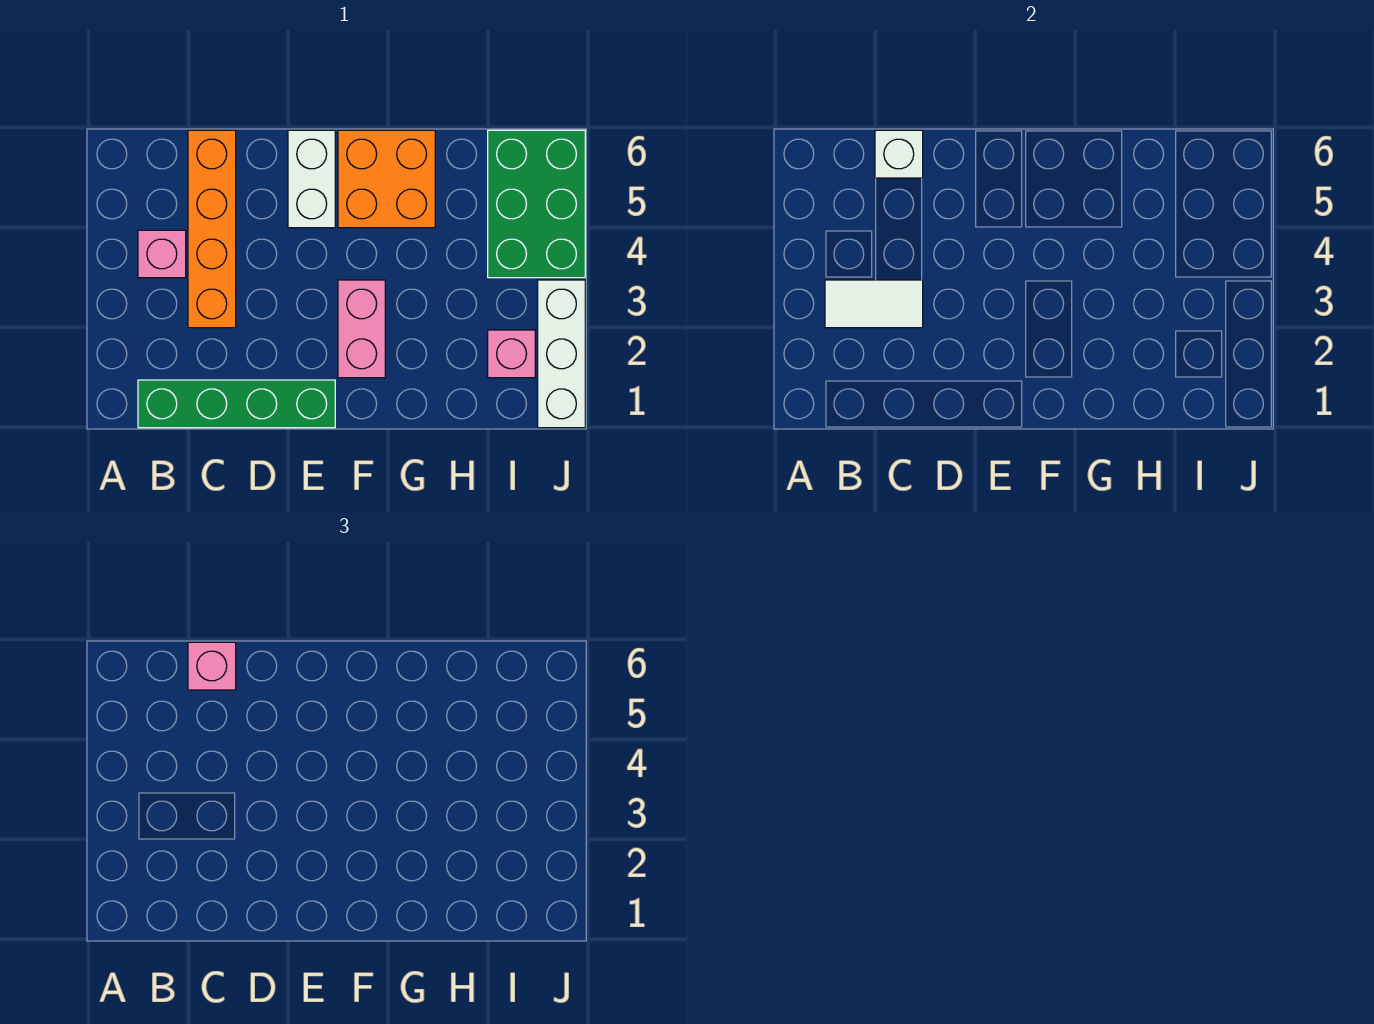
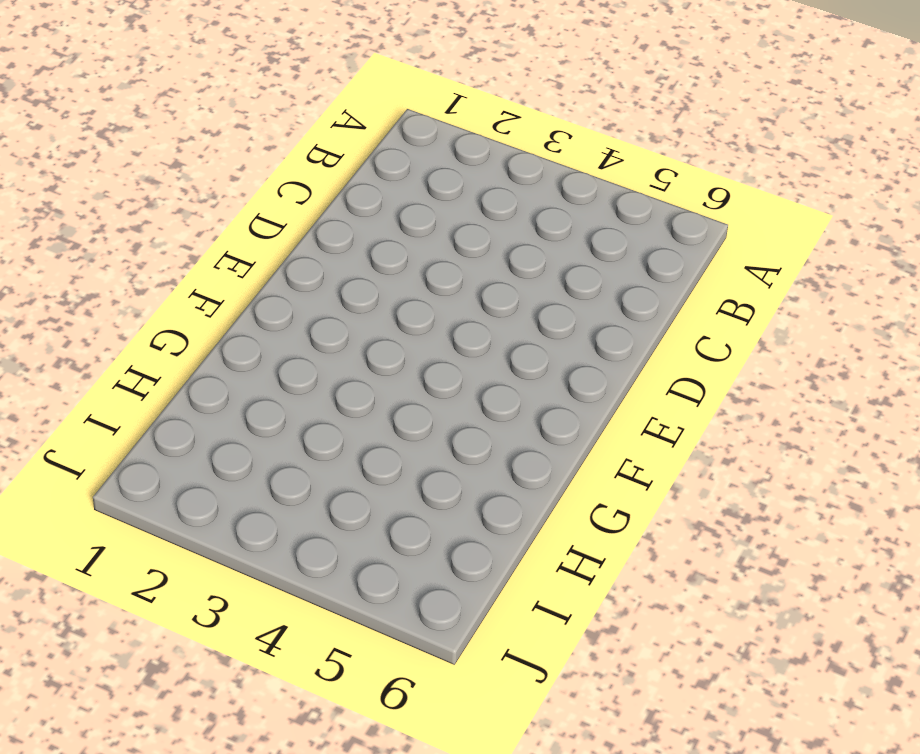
none -> green brick B1:E1 level 1
none -> pink brick B4 level 1
none -> orange brick C3:C6 level 1

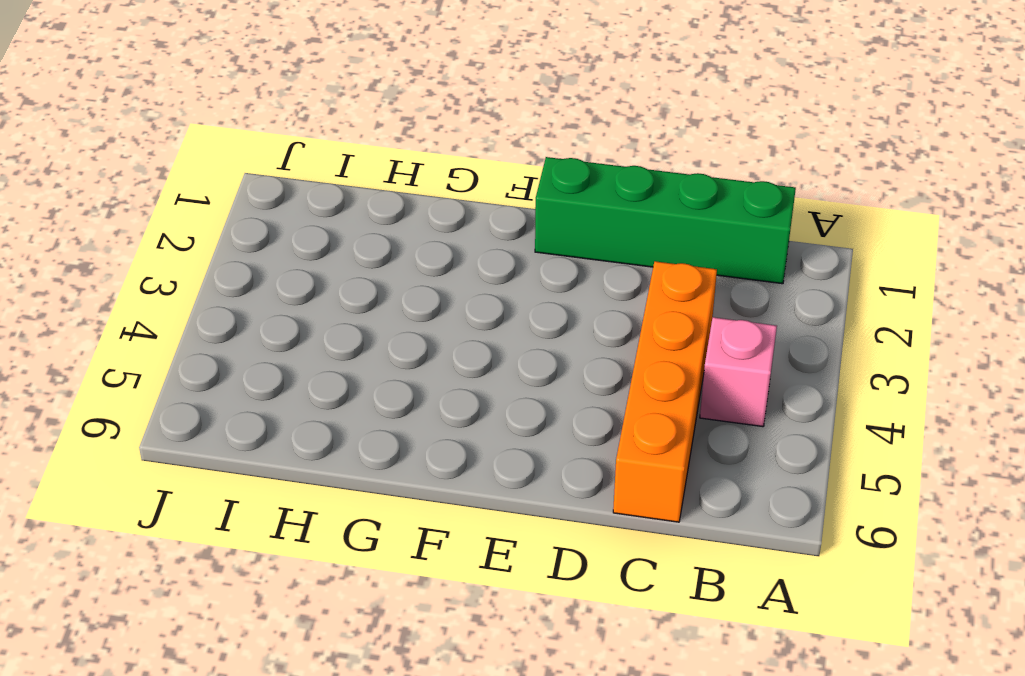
none -> white brick E5:E6 level 1
none -> pink brick F2:F3 level 1
none -> orange brick F5:G6 level 1

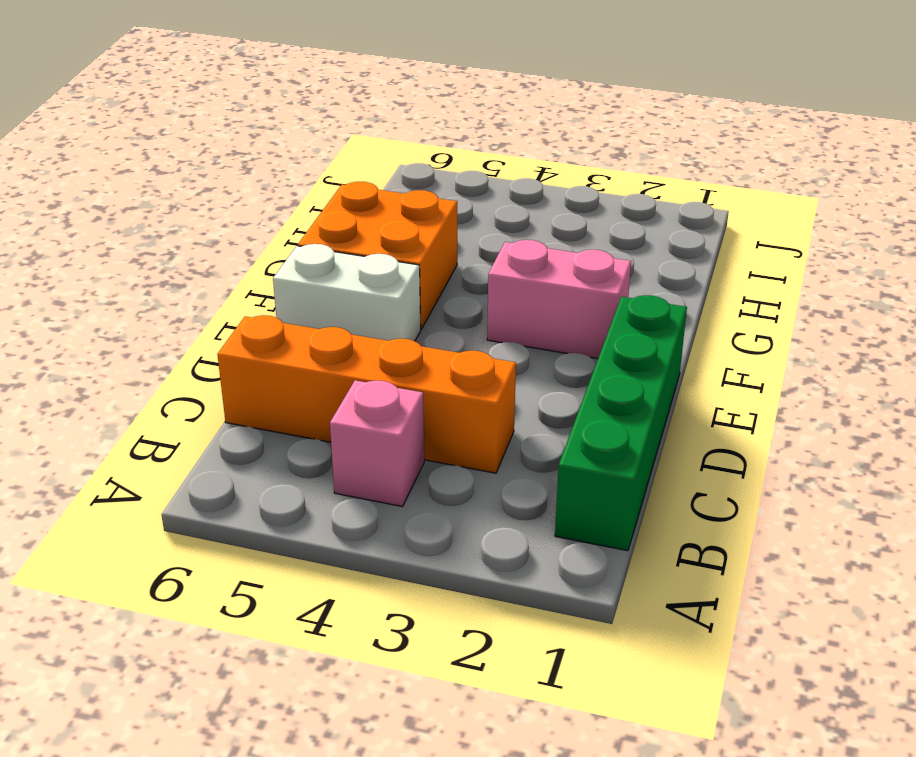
none -> pink brick I2 level 1
none -> green brick I4:J6 level 1
none -> white brick J1:J3 level 1

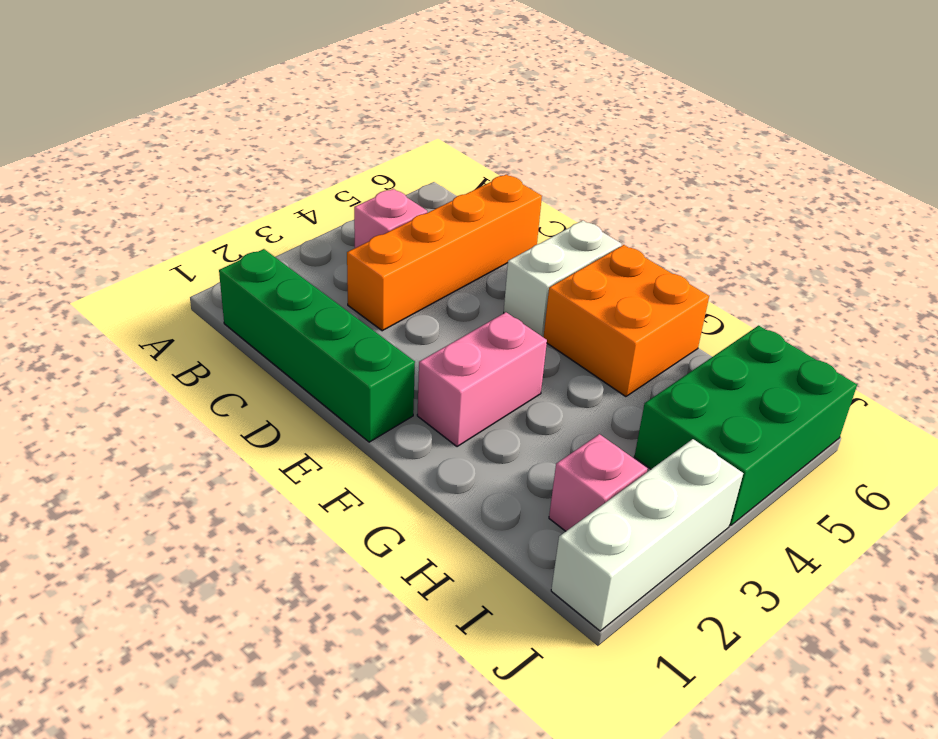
none -> white tile B3:C3 level 2
none -> white brick C6 level 2
none -> pink brick C6 level 3

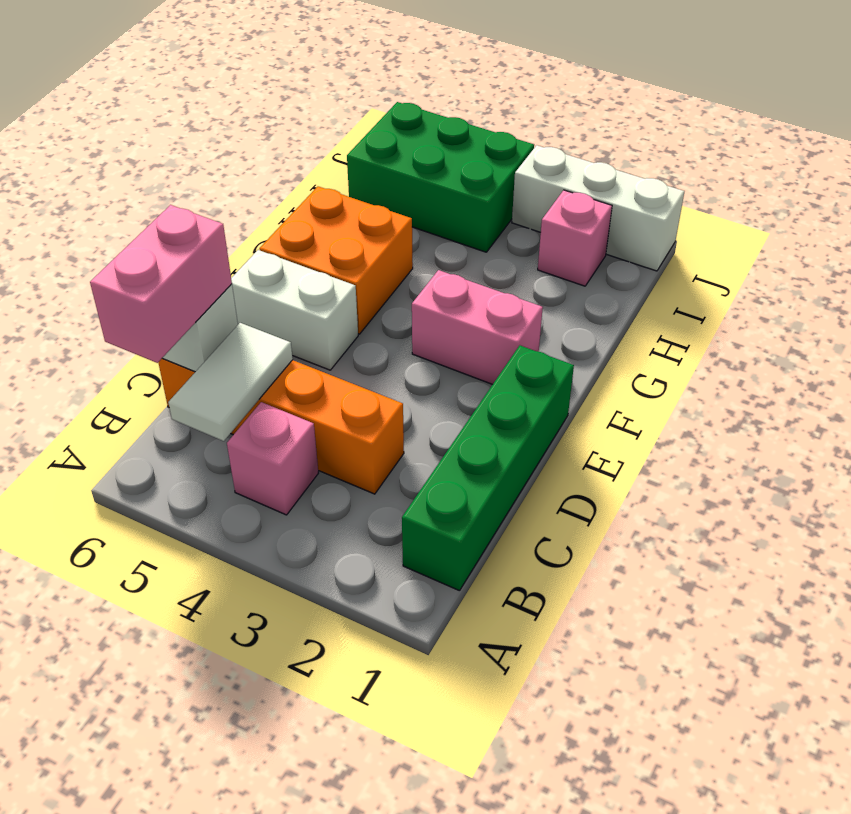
white tile B5:C5 level 2 -> white tile B3:C3 level 2
pink brick B6:C6 level 3 -> pink brick C6 level 3

